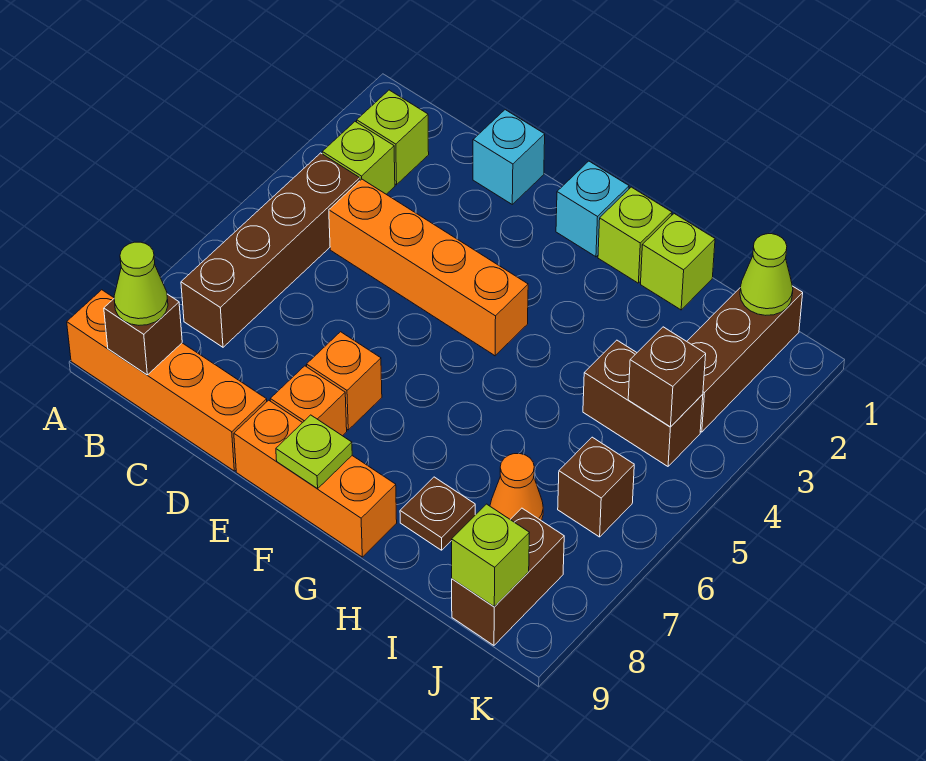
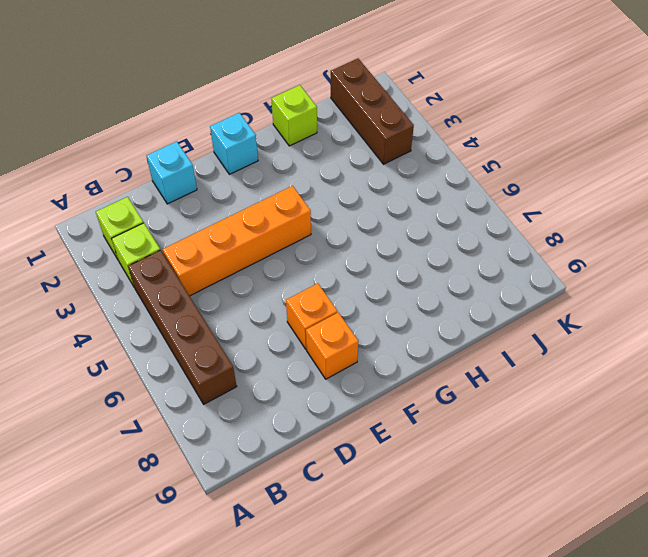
none -> orange brick A9:D9 level 1
none -> orange brick E9:G9 level 1
none -> lime brick G1 level 1

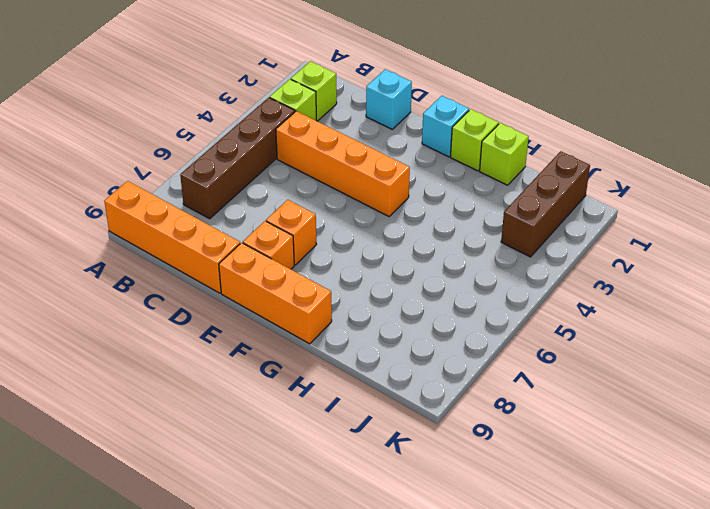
none -> brown plate H8 level 1
none -> brown brick I4:J4 level 1
none -> orange cone I7 level 1

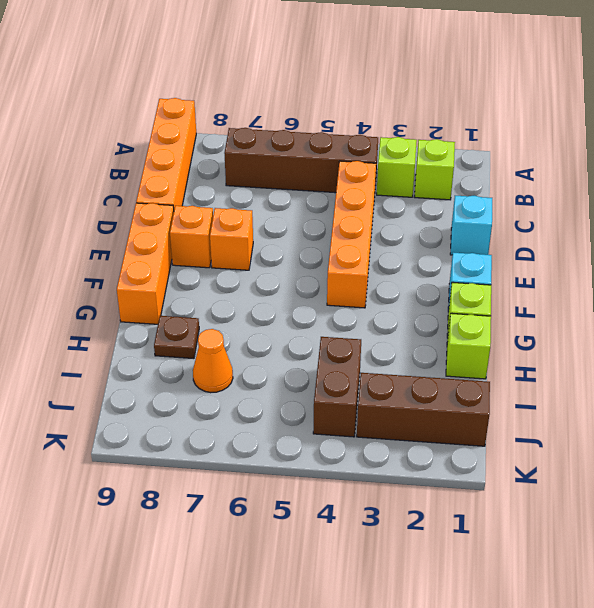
none -> brown brick J6 level 1
none -> brown brick J8:J9 level 1
none -> brown brick B9 level 2

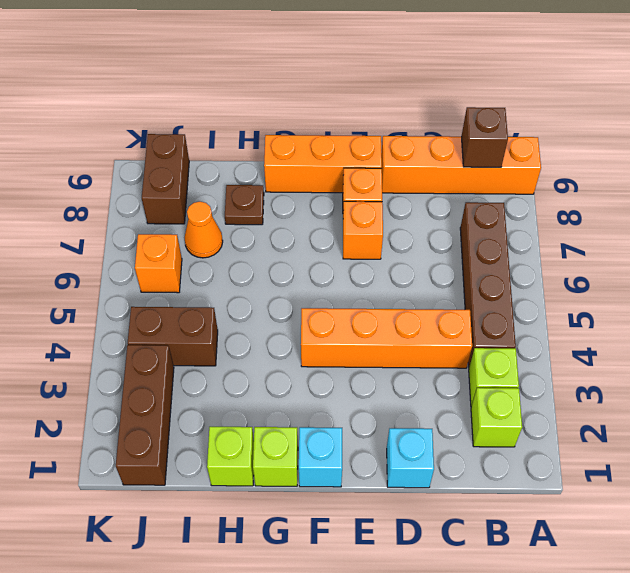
orange brick J6 level 1 -> brown brick J6 level 1
none -> lime plate F9 level 2
none -> lime cone J1 level 2
none -> brown brick J4 level 2

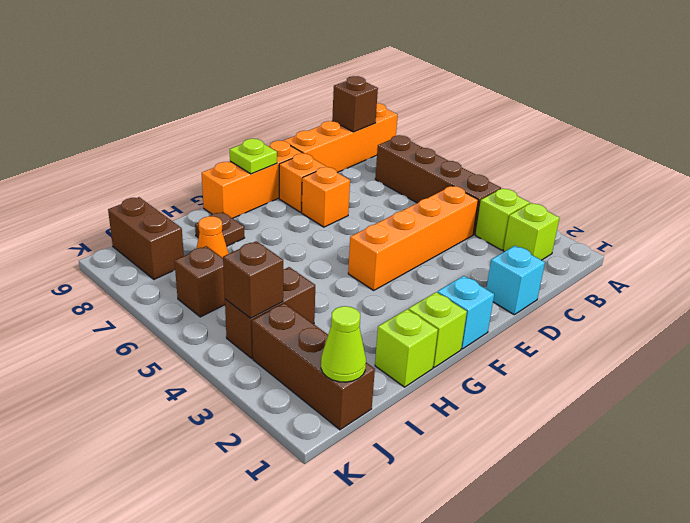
none -> lime brick J9 level 2
none -> lime cone B9 level 3

